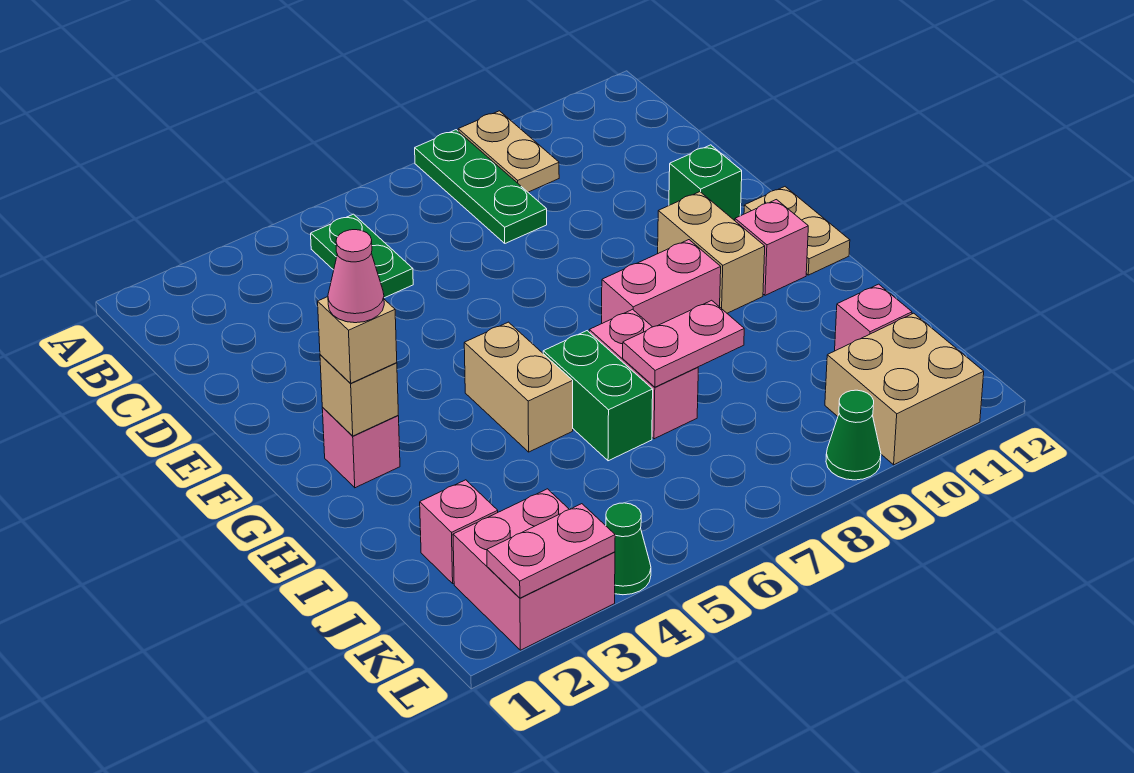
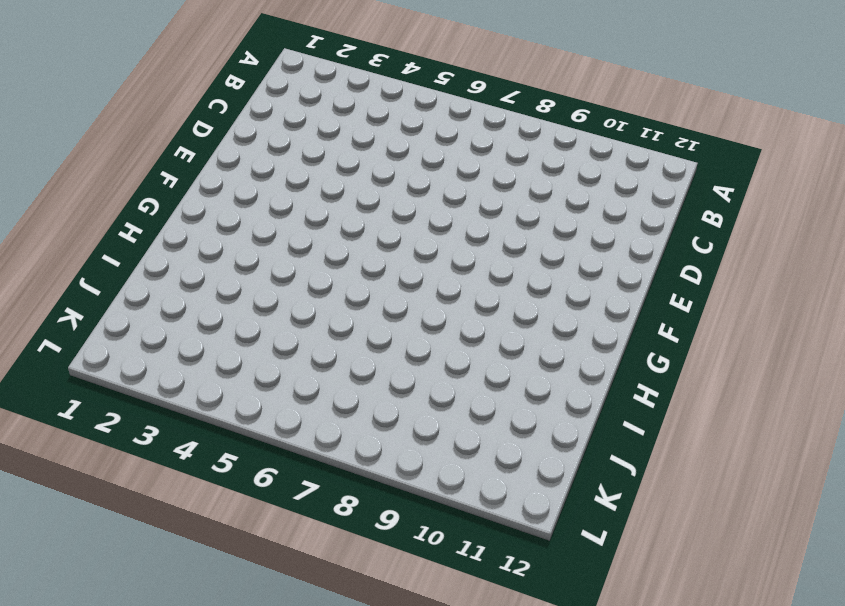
none -> green plate A8:C8 level 1
none -> tan plate A9:B9 level 1
none -> green plate B5:C5 level 1

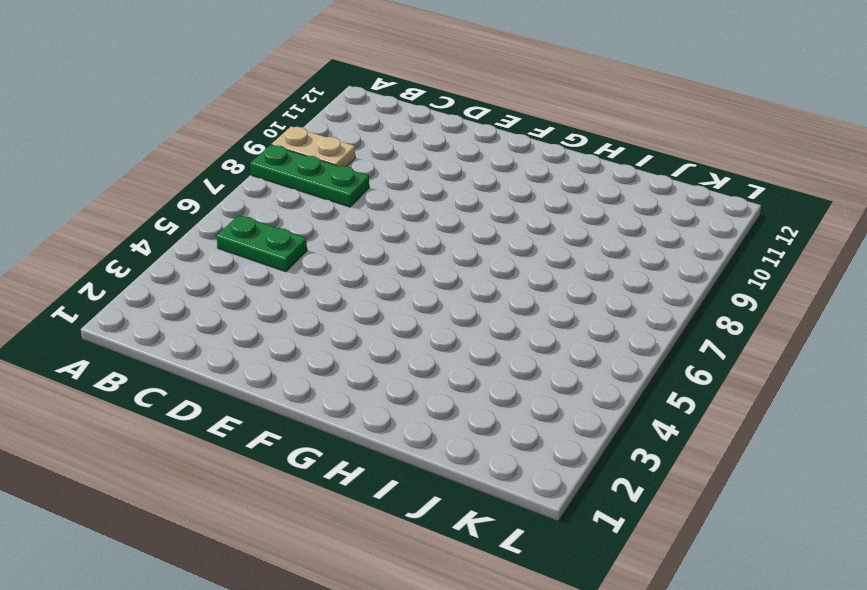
none -> green brick E11 level 1
none -> tan brick F10:G10 level 1
none -> tan plate F12:G12 level 1

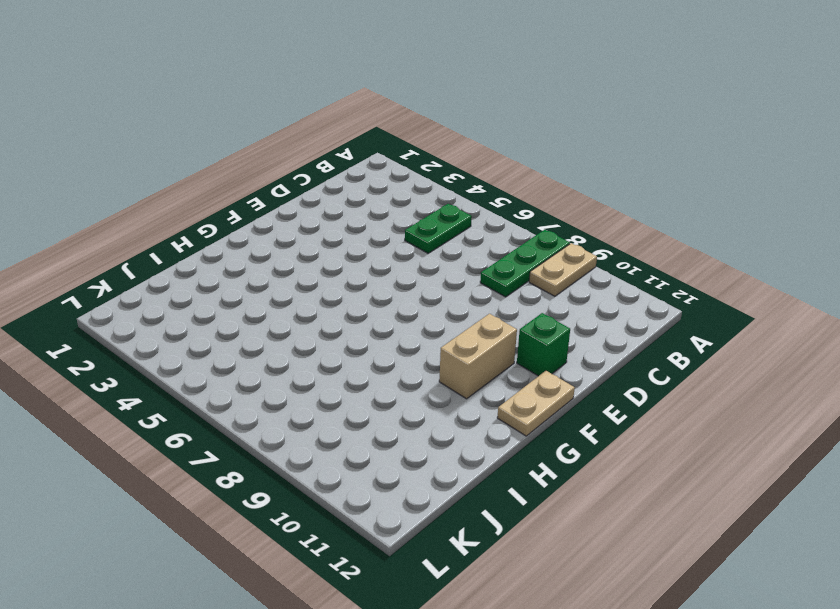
none -> pink brick G2 level 1
none -> tan brick G5:H5 level 1
none -> pink brick G8:G9 level 1

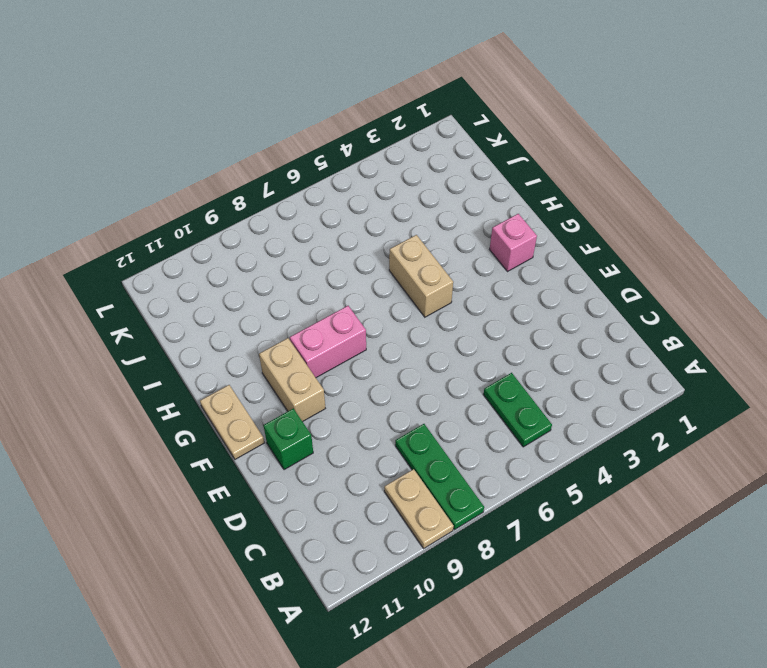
none -> pink brick G11 level 1
none -> green brick H6:I6 level 1
none -> pink brick H7:I7 level 1

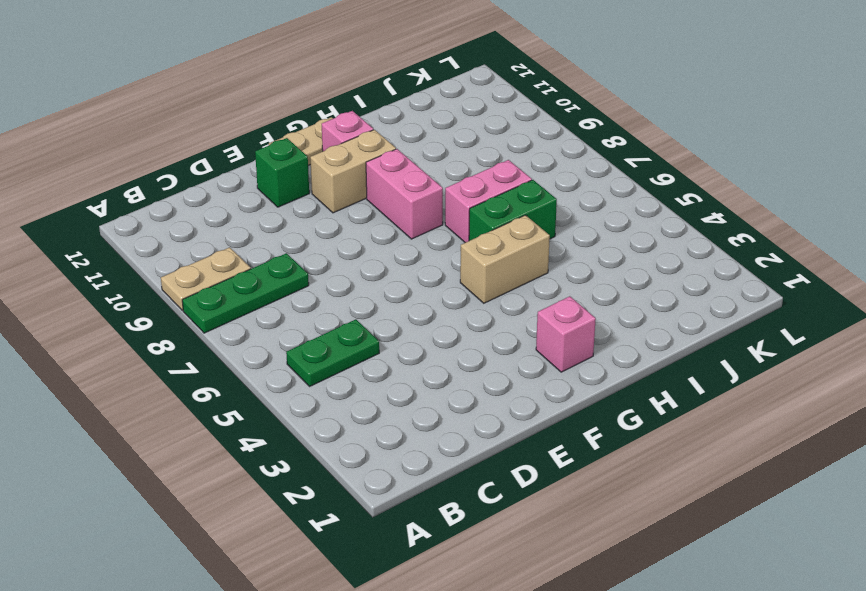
none -> pink brick J2 level 1
none -> pink brick J11 level 1
none -> pink brick K2:L3 level 1

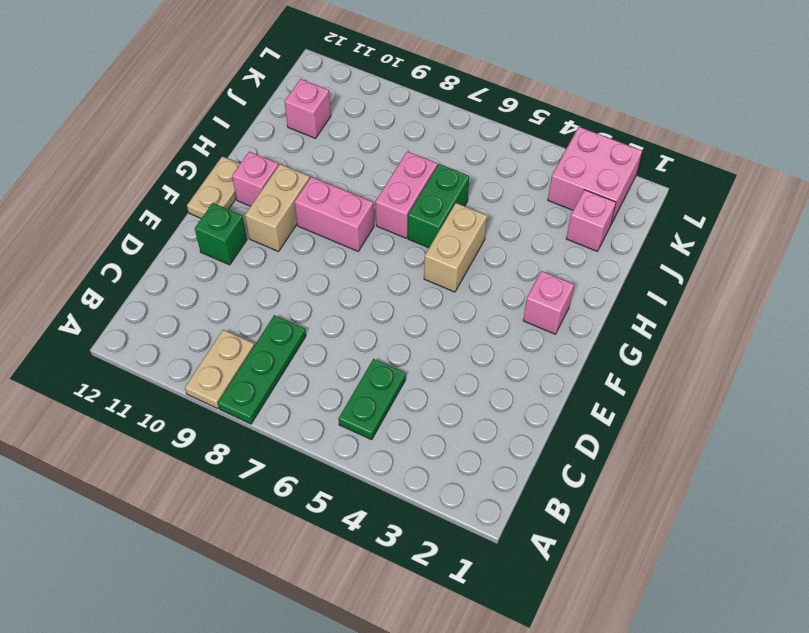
none -> tan brick K10:L11 level 1
none -> green cone L4 level 1
none -> green cone L9 level 1

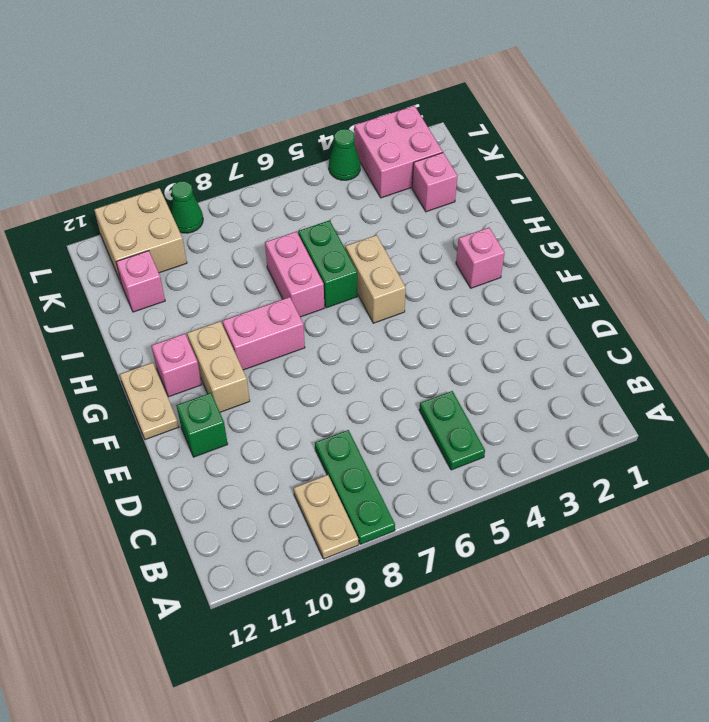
none -> tan brick G2 level 2
none -> pink plate I7:I8 level 2
none -> pink plate L2:L3 level 2

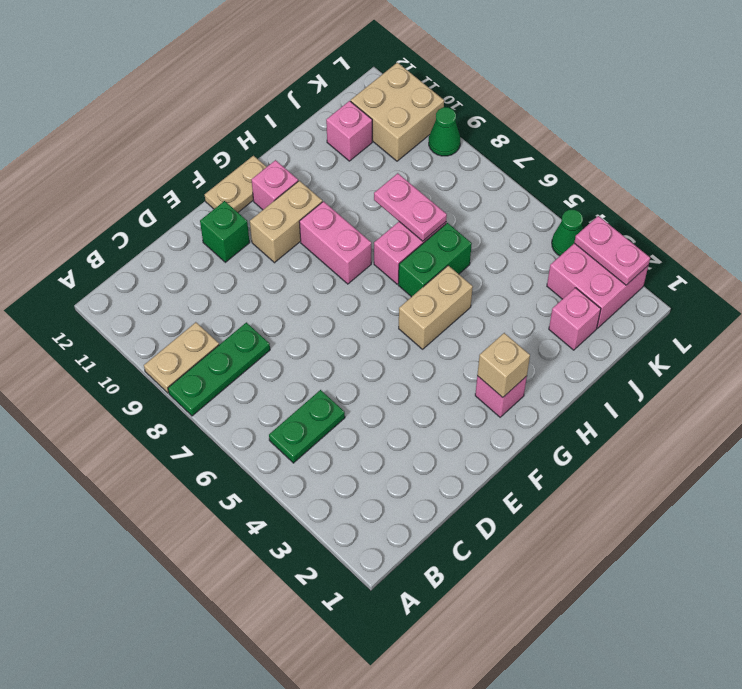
none -> tan brick G2 level 3
none -> pink cone G2 level 4

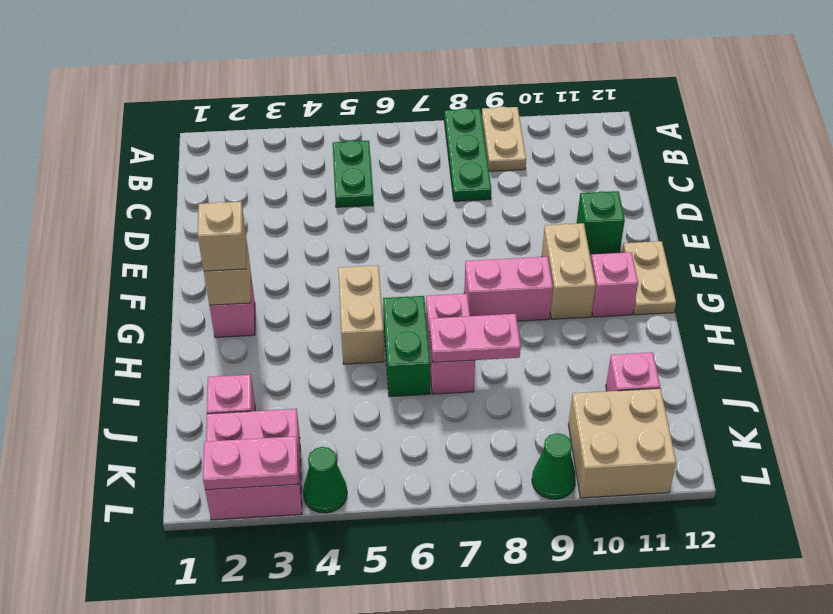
none -> pink cone G2 level 4

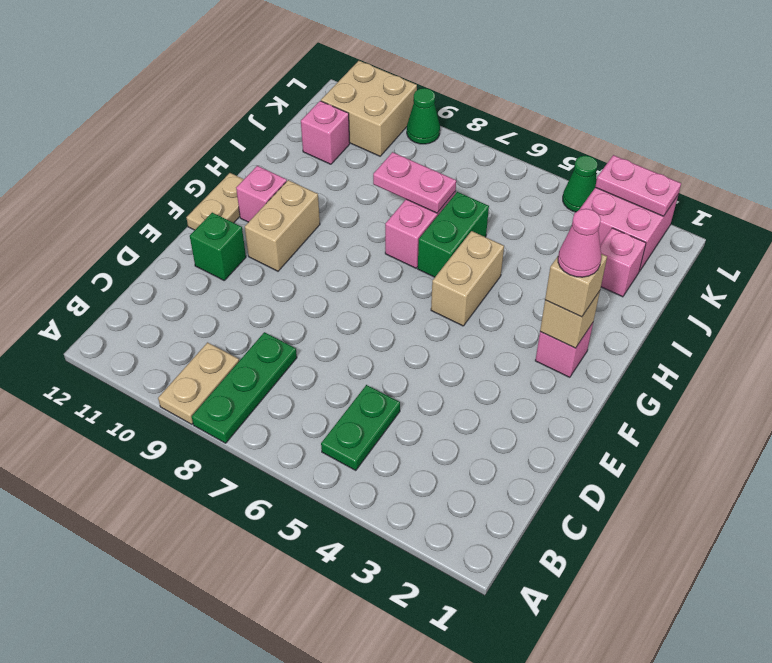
none -> pink brick G8:G9 level 1

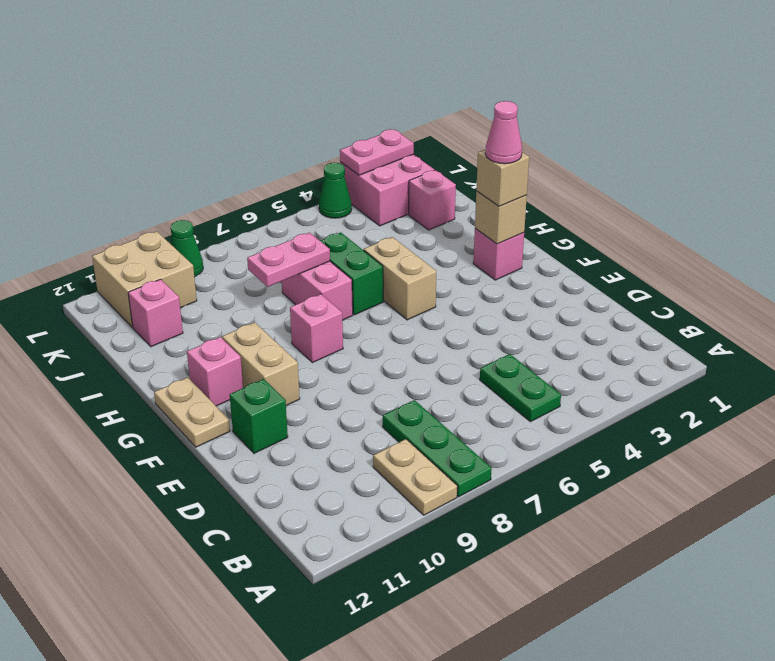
pink brick G8 level 1 -> pink brick G8:G9 level 1

